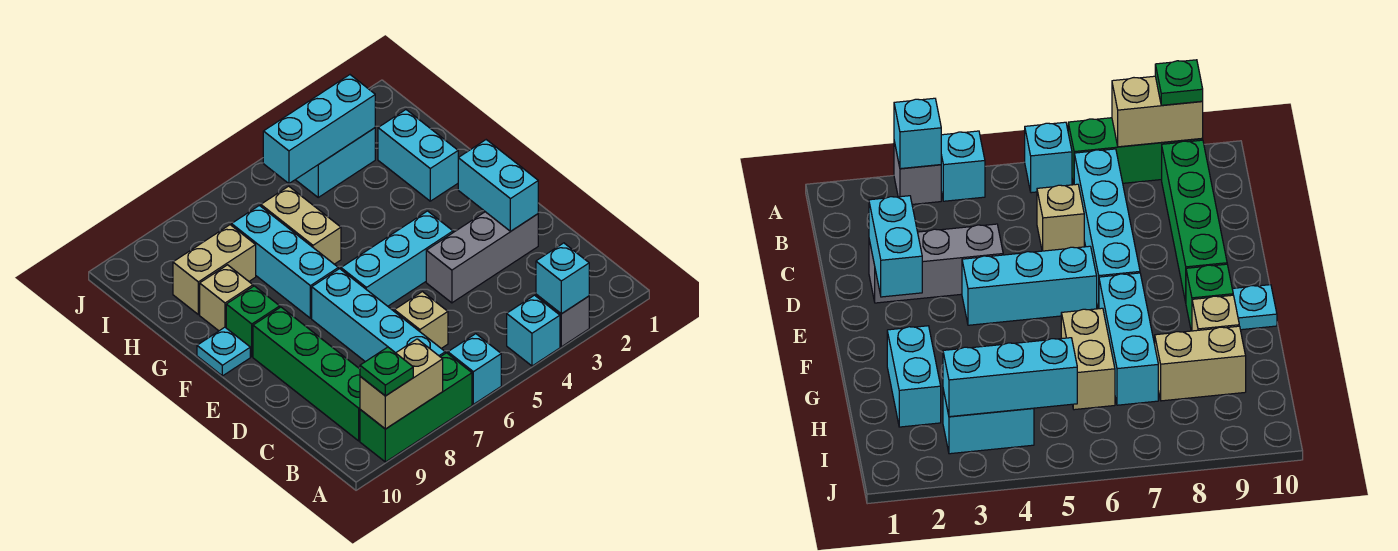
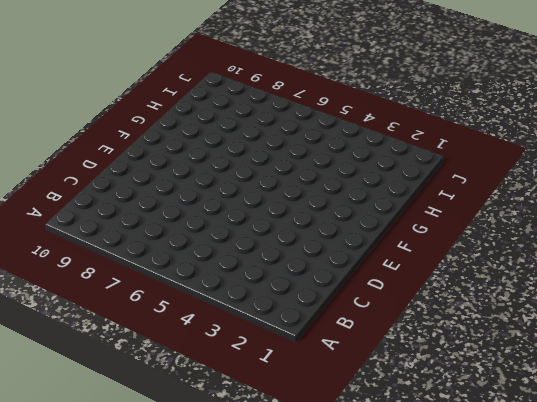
none -> grey brick A3 level 1
none -> cyan brick A4 level 1
none -> cyan brick A6 level 1

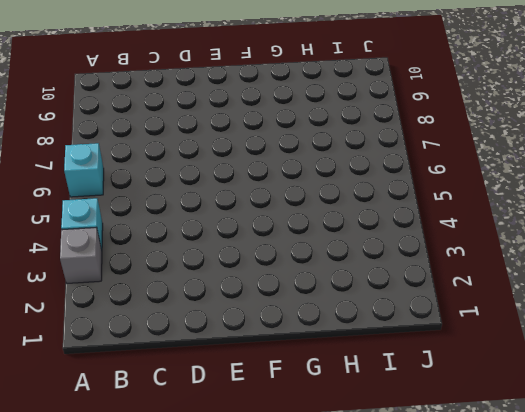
none -> green brick A7:A9 level 1
none -> cyan brick B7:E7 level 1
none -> green brick B9:E9 level 1

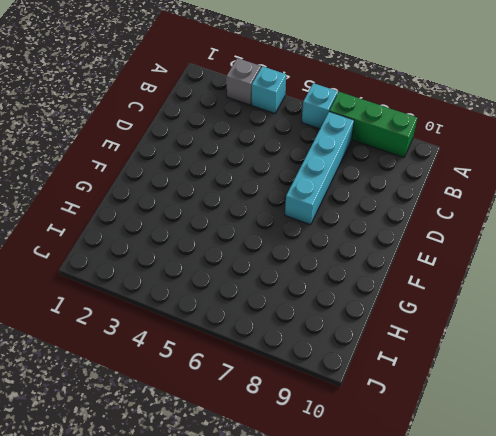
none -> green brick B9:E9 level 1
none -> tan brick C6 level 1
none -> grey brick D2:D4 level 1

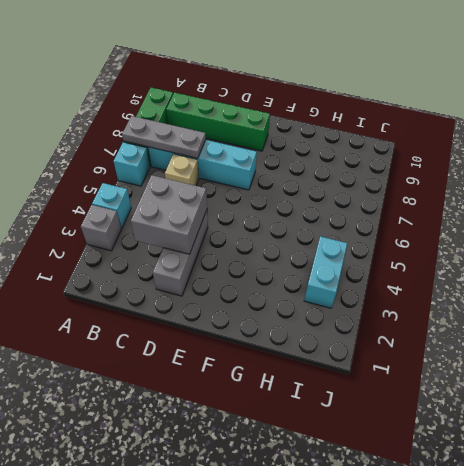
grey plate A7:C7 level 2 -> none
grey brick C3:D4 level 2 -> none
none -> cyan brick E4:E6 level 1
none -> cyan brick F7:H7 level 1
none -> green brick F9 level 1

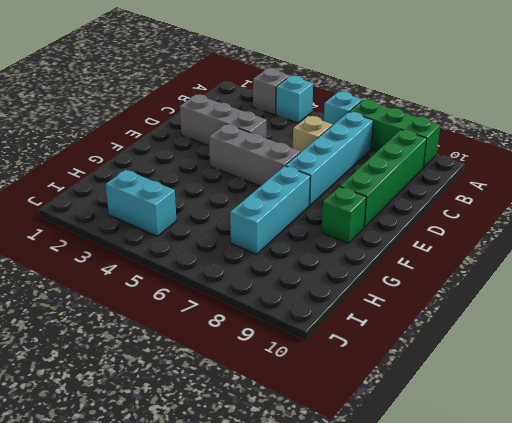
grey brick E4:E6 level 1 -> cyan brick E4:E6 level 1
none -> cyan plate F10 level 1
none -> cyan brick G2:H2 level 1
none -> tan brick G6:H6 level 1

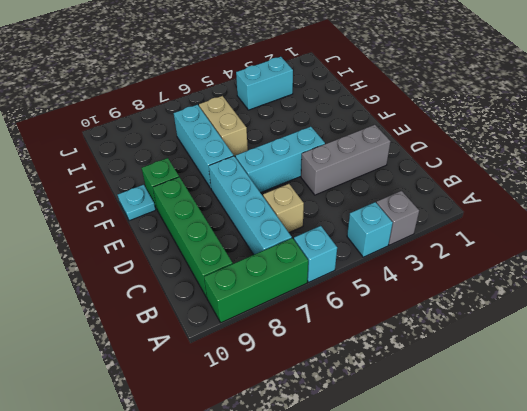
none -> cyan brick G2:H2 level 1
none -> tan brick G9 level 1
none -> tan brick H8:H9 level 1

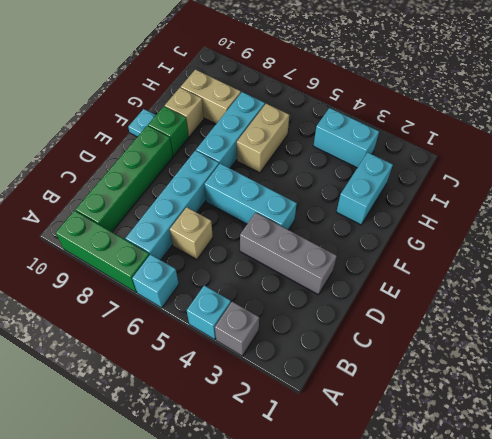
none -> cyan brick A3 level 2
none -> tan brick A8:A9 level 2
none -> cyan brick D2:E2 level 2

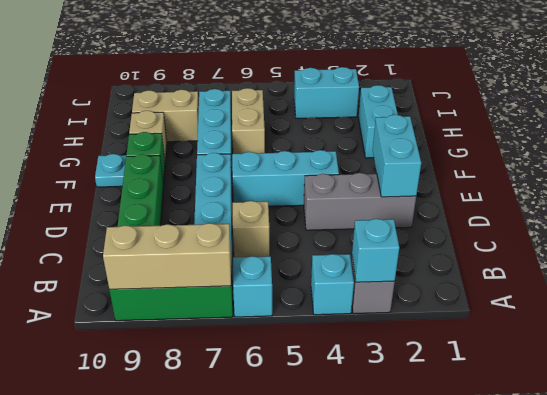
tan brick A7:A9 level 2 -> tan brick A8:A9 level 2
none -> cyan brick I3:I5 level 2
none -> green plate A9 level 3

